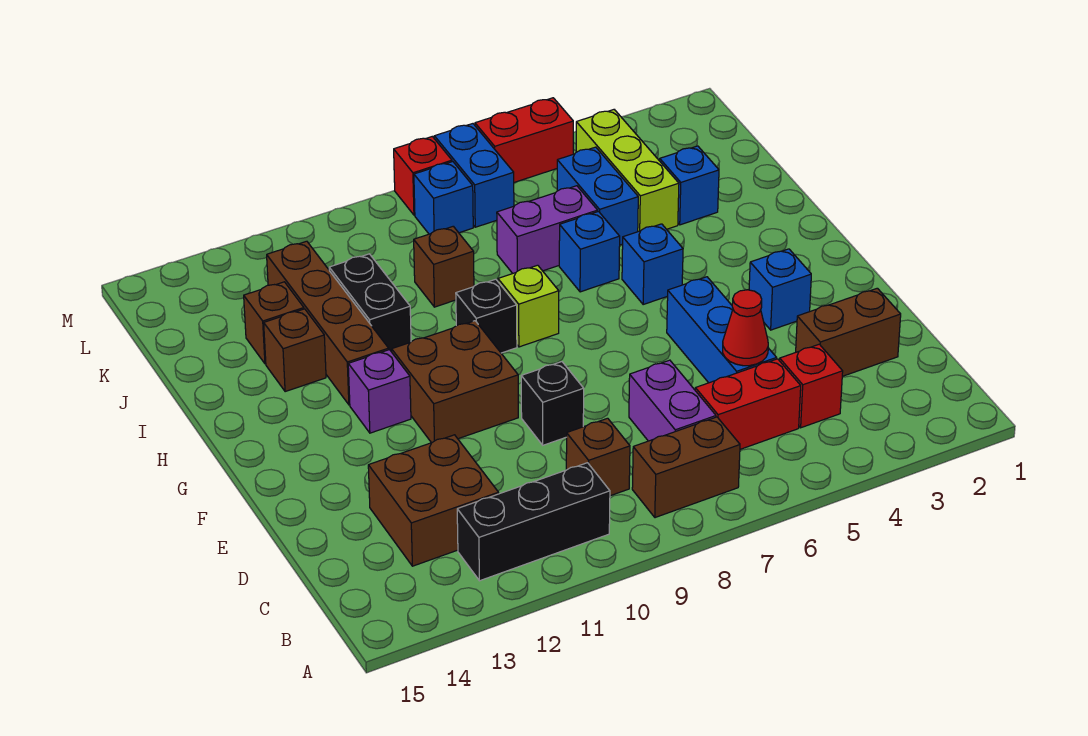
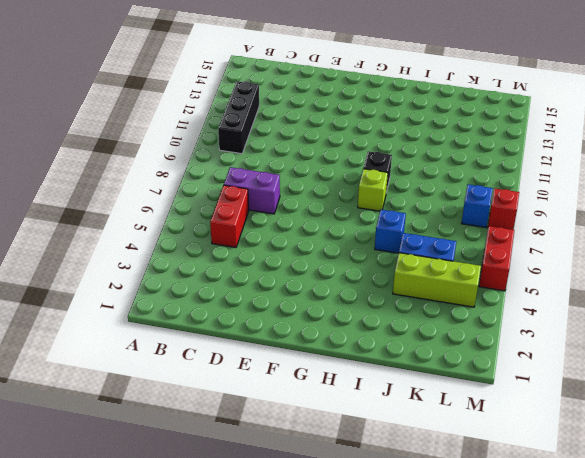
none -> brown brick B7:B8 level 1
none -> red brick C4 level 1
none -> brown brick C9 level 1
none -> brown brick C12:D13 level 1

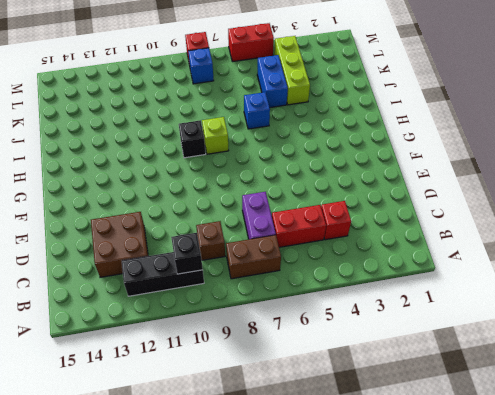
black brick B10 level 2 -> black brick E9 level 1
none -> brown brick D2:D3 level 1
none -> blue brick D5:F5 level 1
none -> blue brick F3 level 1
none -> brown brick F10:G11 level 1

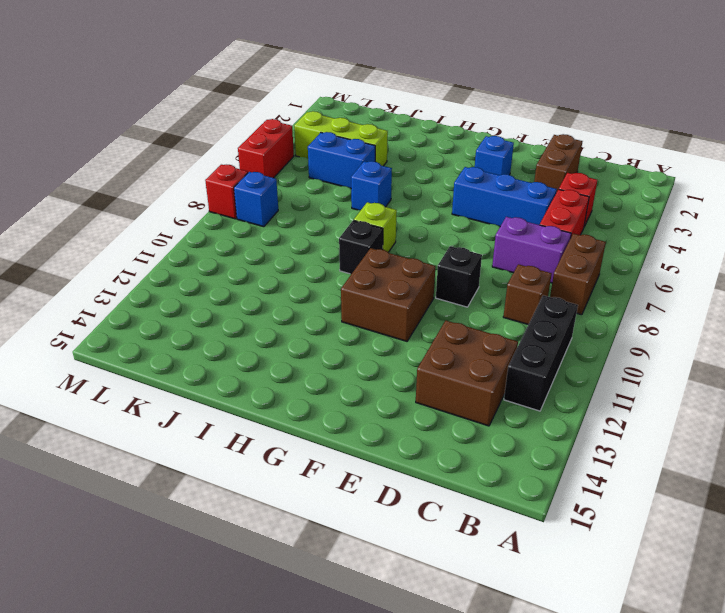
none -> purple brick G12 level 1
none -> blue brick H5 level 1
none -> brown brick H12:K12 level 1
none -> black brick I11:J11 level 1

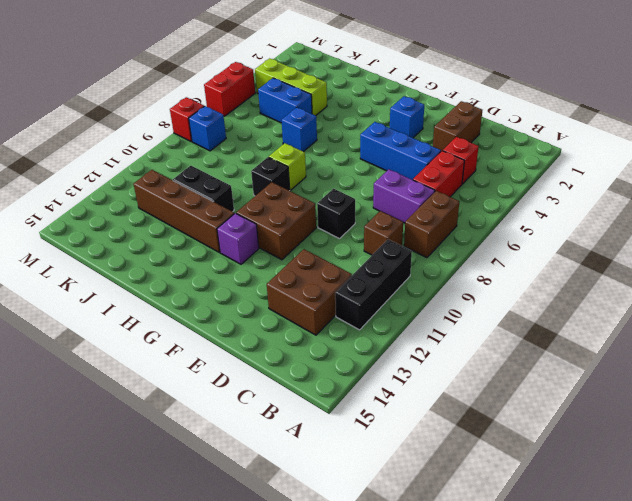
none -> blue brick H5 level 1
none -> brown brick I13 level 1
none -> blue brick J3 level 1
none -> purple brick J6:J7 level 1

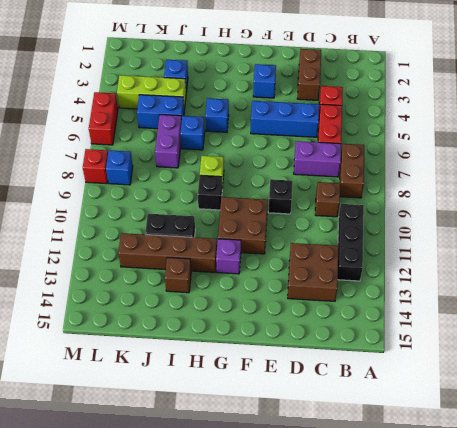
none -> brown brick J9 level 1
none -> brown brick J13 level 1
none -> blue brick L7:M7 level 1
none -> red cone D5 level 2

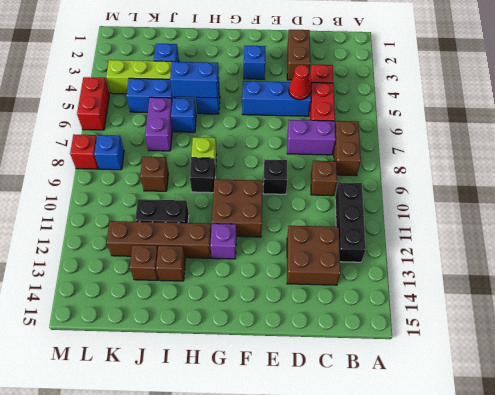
blue brick H5:I5 level 2 -> blue brick L7:M7 level 1

